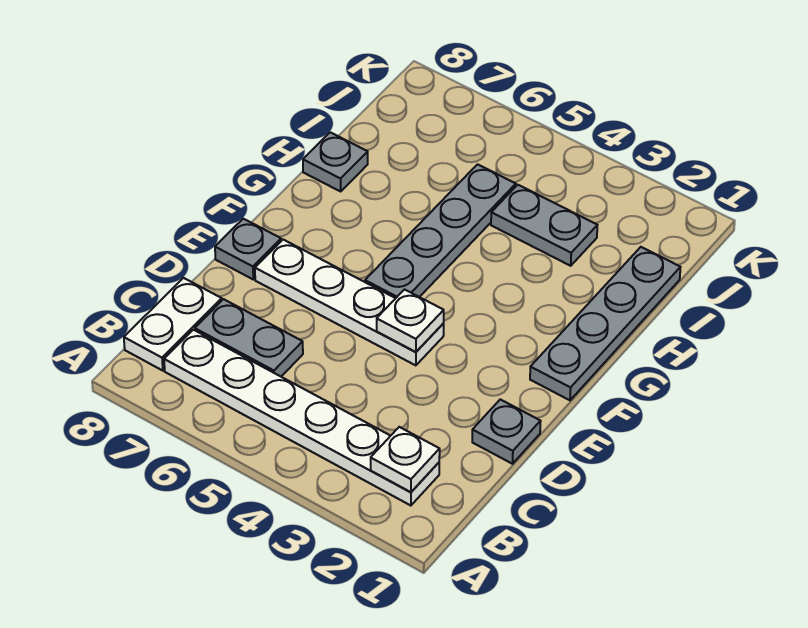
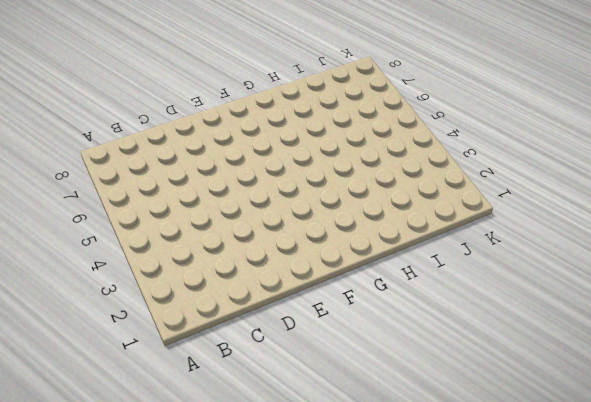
none -> white plate B2:B7 level 1
none -> white plate B8:C8 level 1
none -> grey plate C6:C7 level 1

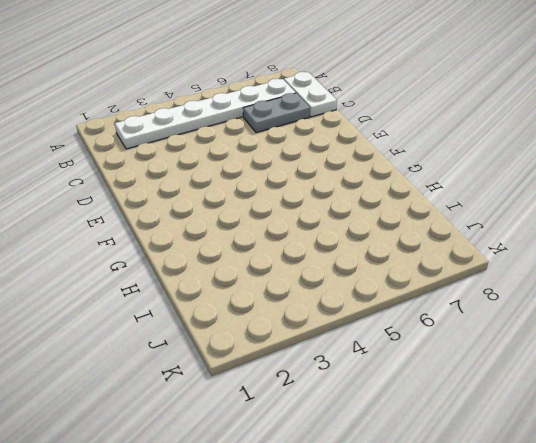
none -> grey plate D1 level 1
none -> white plate E4:E7 level 1
none -> grey plate E8 level 1

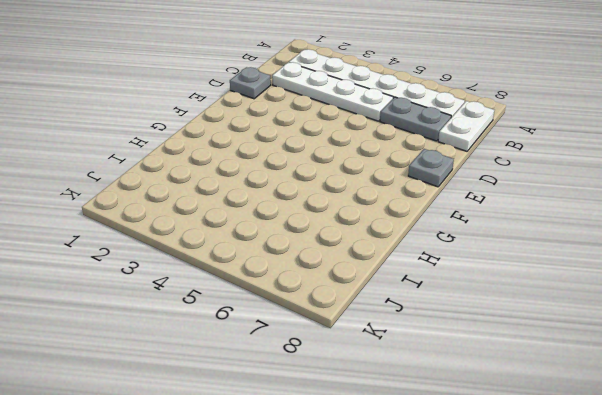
white plate C2:C5 level 1 -> white plate E4:E7 level 1
none -> grey plate F1:I1 level 1
none -> grey plate F5:I5 level 1
none -> grey plate H8 level 1

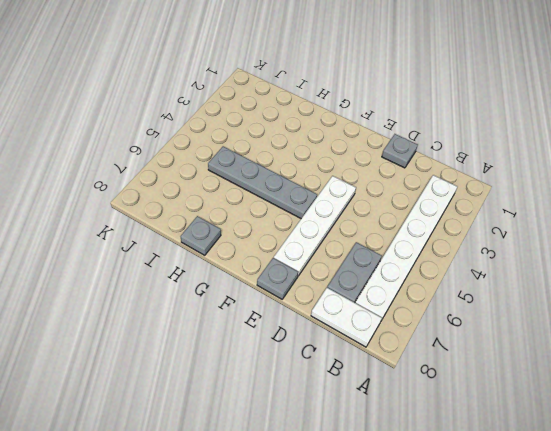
none -> grey plate F1:I1 level 1
none -> grey plate I3:I4 level 1
none -> white plate B2 level 2

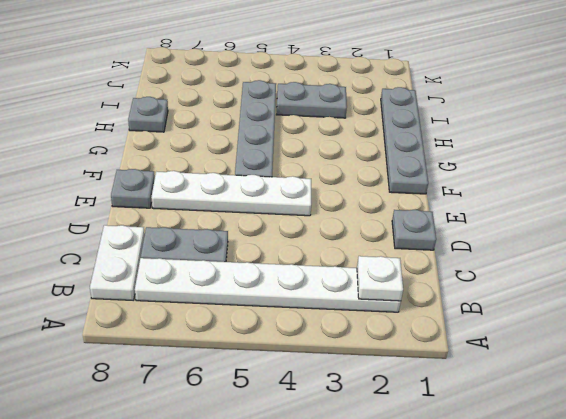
none -> white plate E4 level 2

